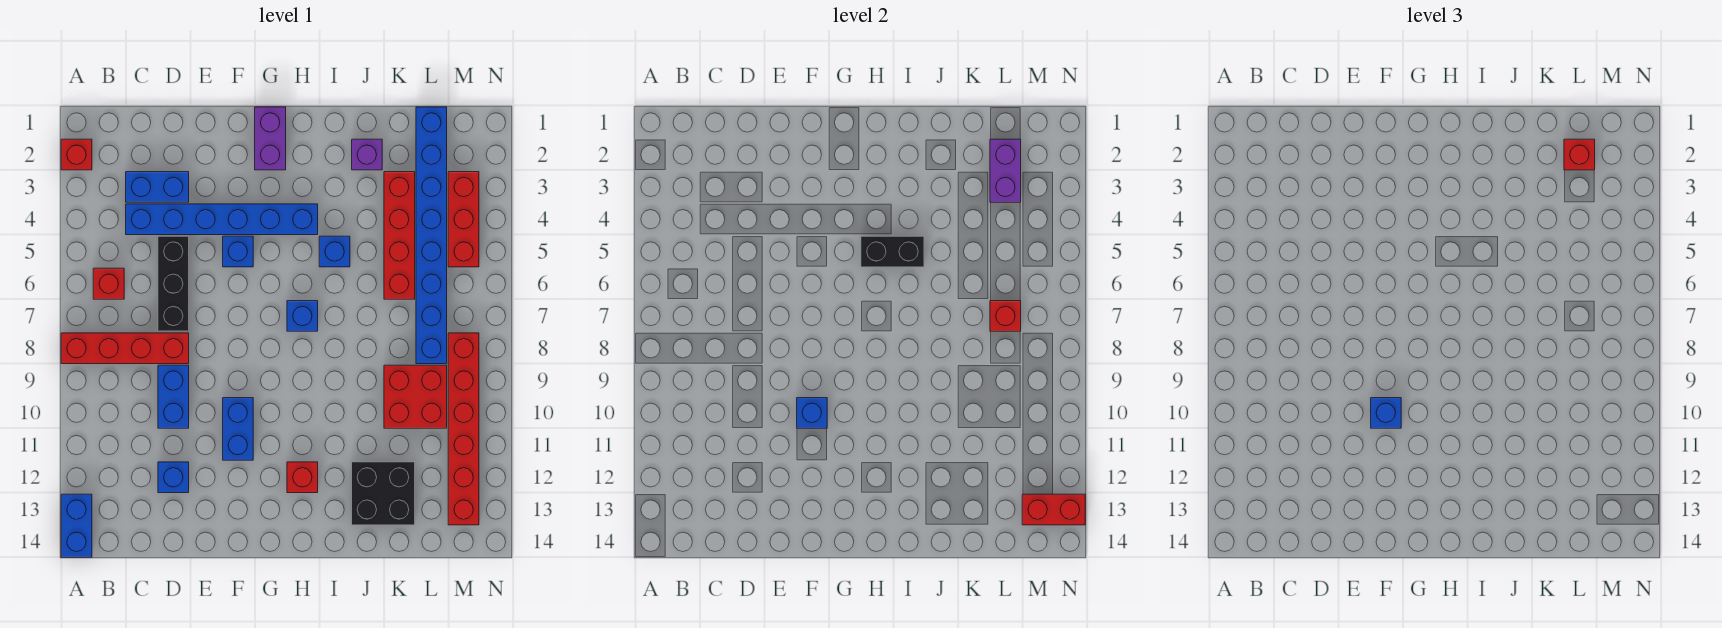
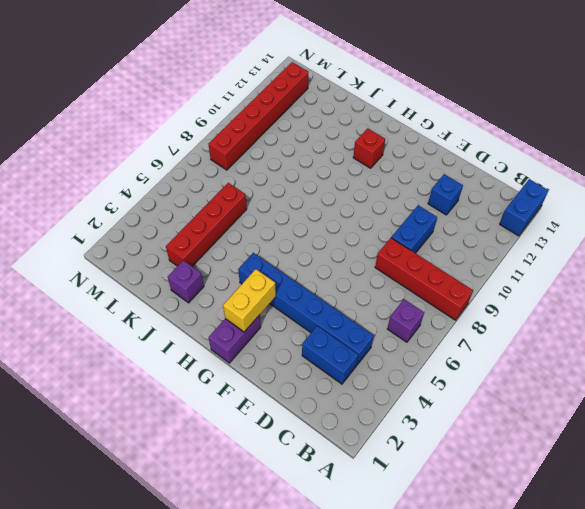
purple brick B6 level 1 -> red brick B6 level 1
yellow brick G2:G3 level 2 -> none
none -> red brick A2 level 1
none -> black brick D5:D7 level 1
none -> blue brick F5 level 1

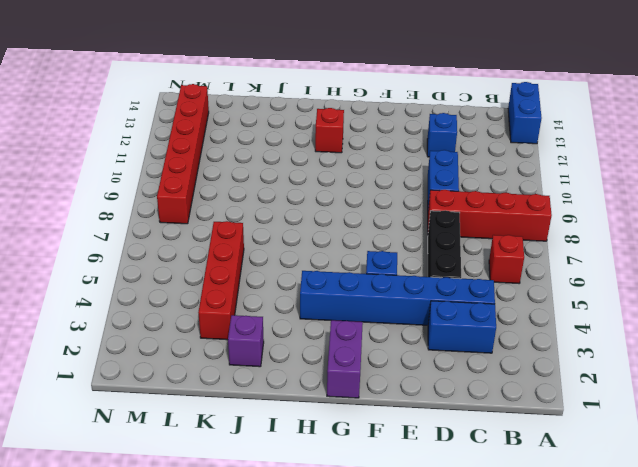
none -> red brick A2 level 1
none -> blue brick F10:F11 level 1
none -> blue brick H7 level 1

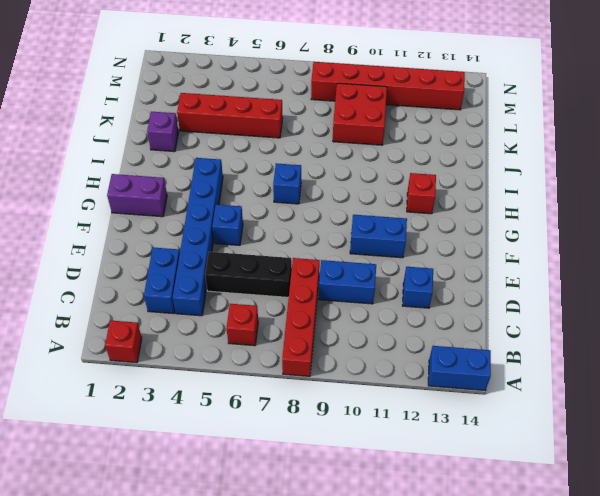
none -> blue brick I5 level 1
none -> black brick J12:K13 level 1
none -> blue brick L1:L8 level 1

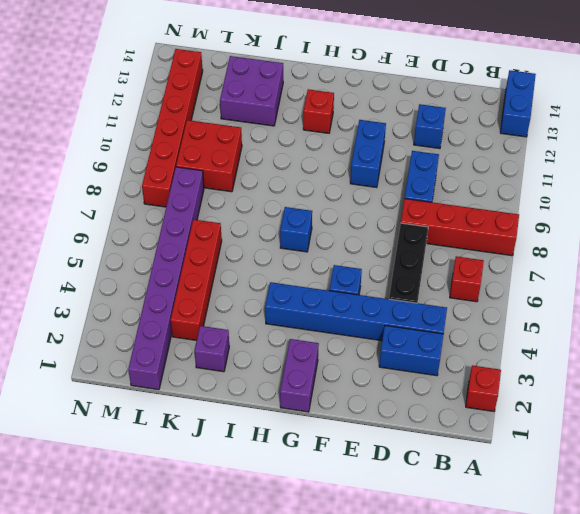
purple brick J12:K13 level 1 -> black brick J12:K13 level 1
purple brick L1:L8 level 1 -> blue brick L1:L8 level 1
none -> blue brick I5 level 1
none -> red brick M3:M5 level 1
none -> blue brick F10 level 2

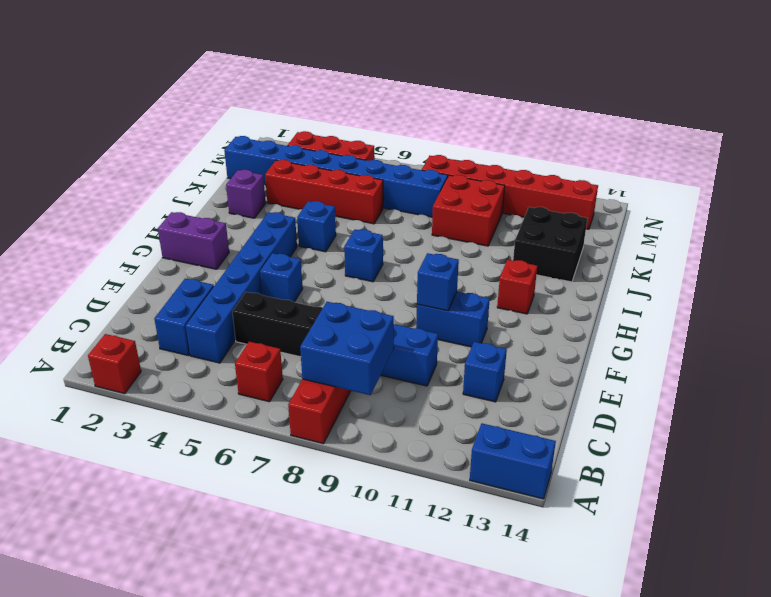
blue brick B8:C9 level 2 -> none
none -> black brick H5:I5 level 2
none -> purple brick L2:L3 level 2
none -> red brick L7 level 2

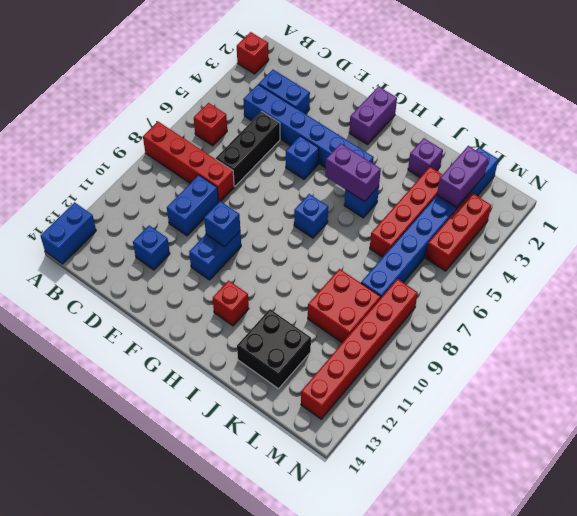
purple brick H5:I5 level 2 -> black brick H5:I5 level 2
none -> red brick L7 level 2
none -> red brick M13:N13 level 2
none -> blue brick F10 level 3

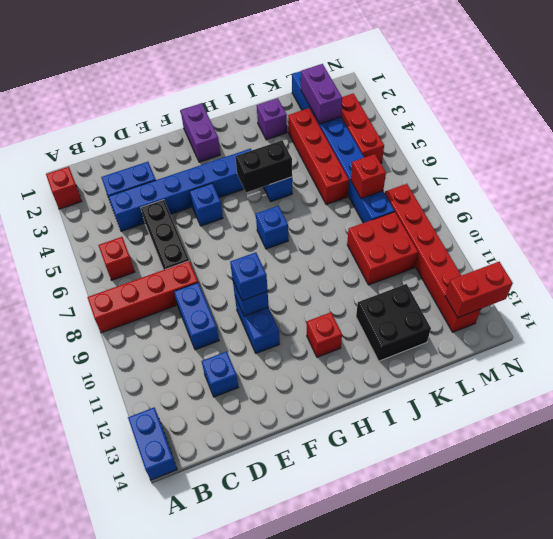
none -> red brick L2 level 3

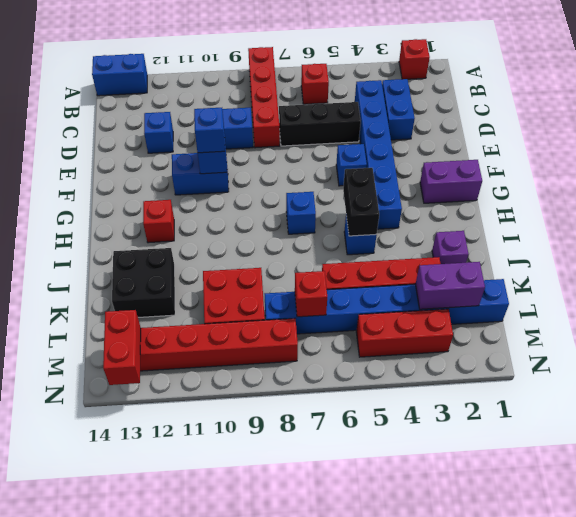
none -> red brick L2 level 3

